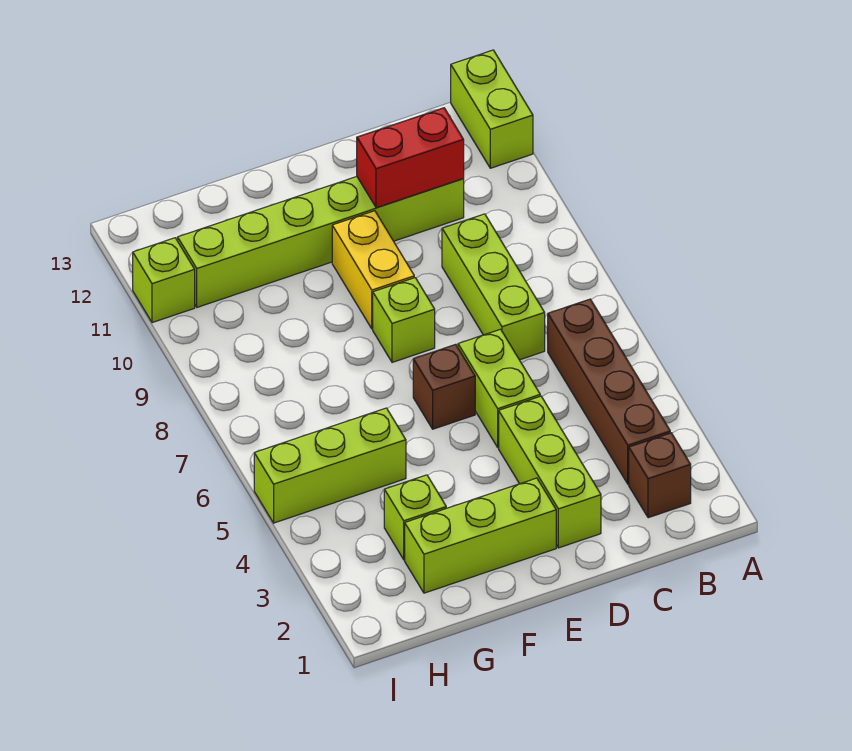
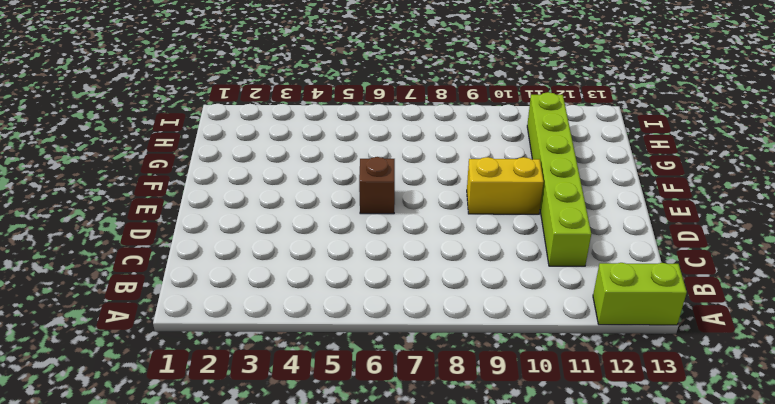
none -> brown brick B2 level 1
none -> brown brick B3:B6 level 1
none -> lime brick C7:C9 level 1

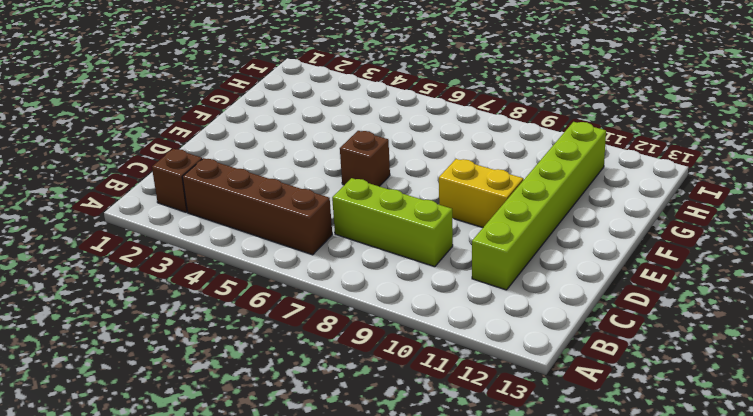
none -> lime brick A12:A13 level 1
none -> lime brick D2:D4 level 1
none -> lime brick D5:D6 level 1

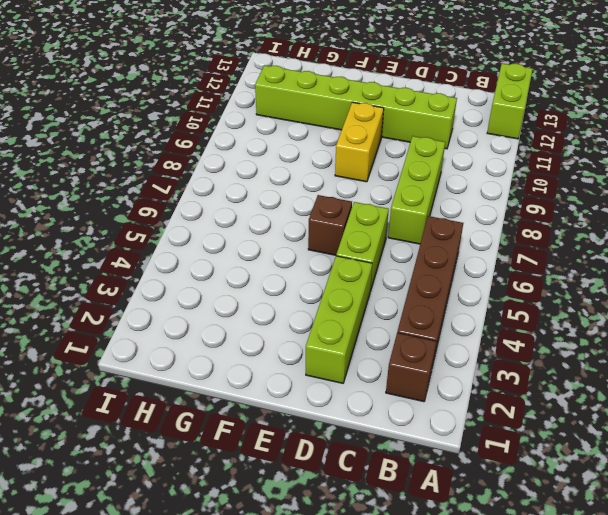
none -> lime brick E2:G2 level 1
none -> lime brick E8 level 1
none -> lime brick G3 level 1

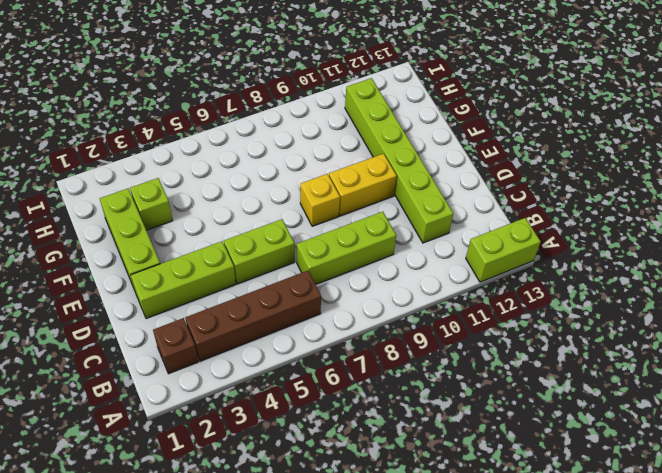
yellow brick E8 level 1 -> lime brick E8 level 1
none -> brown brick E6 level 1
none -> lime brick G5:I5 level 1
none -> lime brick I11 level 1

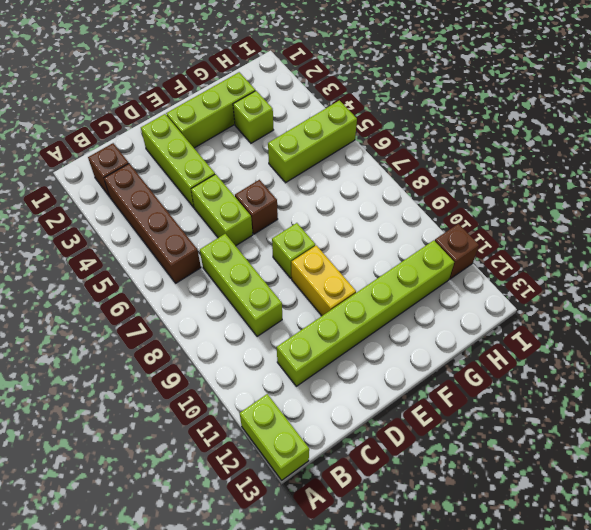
brown brick I11 level 1 -> lime brick I11 level 1
none -> red brick C11:D11 level 2

